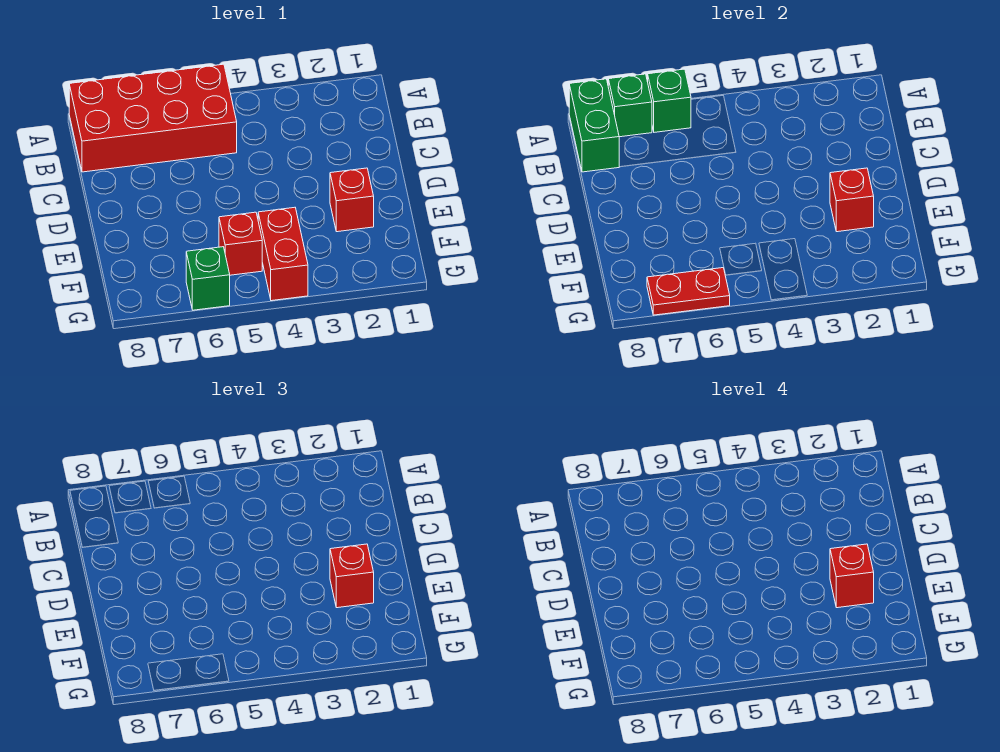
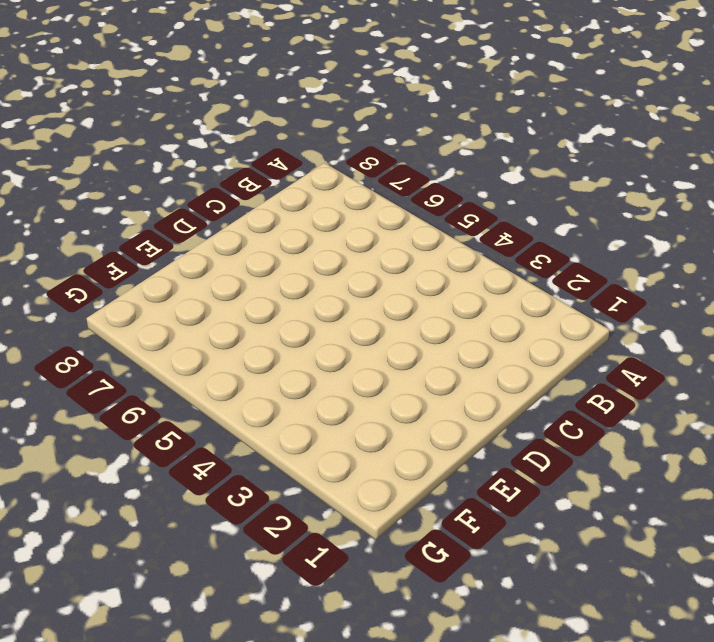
none -> red brick A5:B8 level 1
none -> red brick E2 level 1
none -> red brick F4:G4 level 1

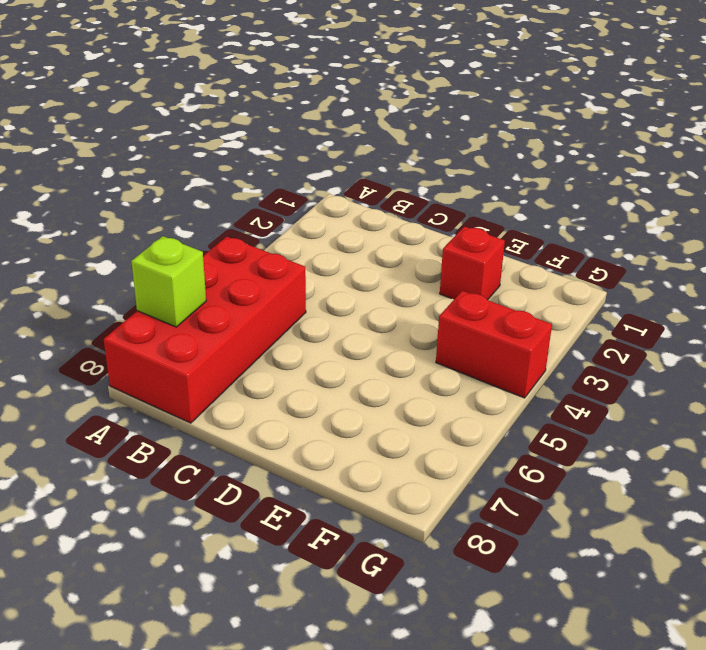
lime brick A7 level 2 -> green brick A7 level 2
none -> red brick F5 level 1
none -> green brick G6 level 1
none -> green brick A6 level 2

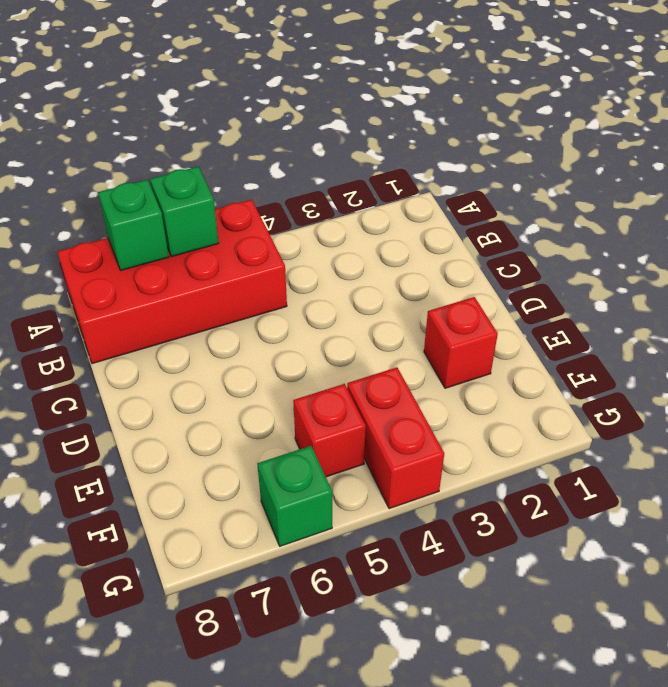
none -> green brick A8:B8 level 2
none -> red brick E2 level 2
none -> red plate G6:G7 level 2

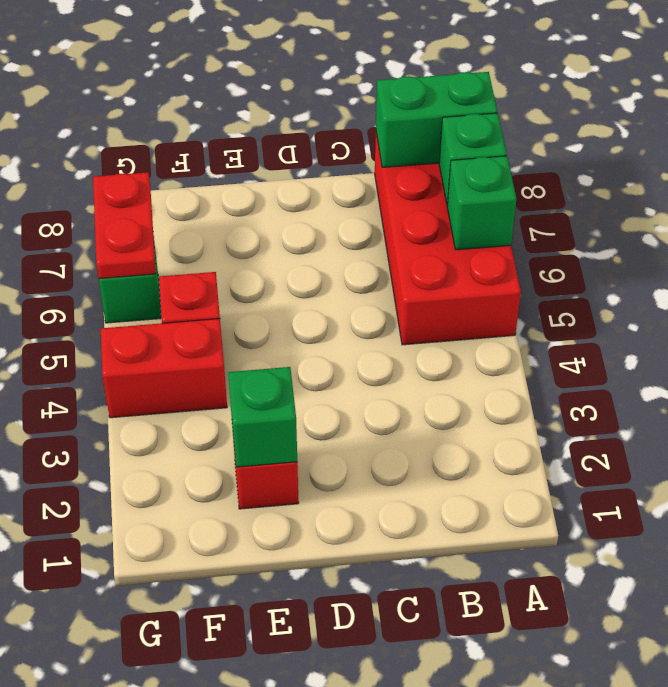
green brick E2 level 2 -> red brick E2 level 2
none -> red brick E2 level 3
none -> red brick E2 level 4

